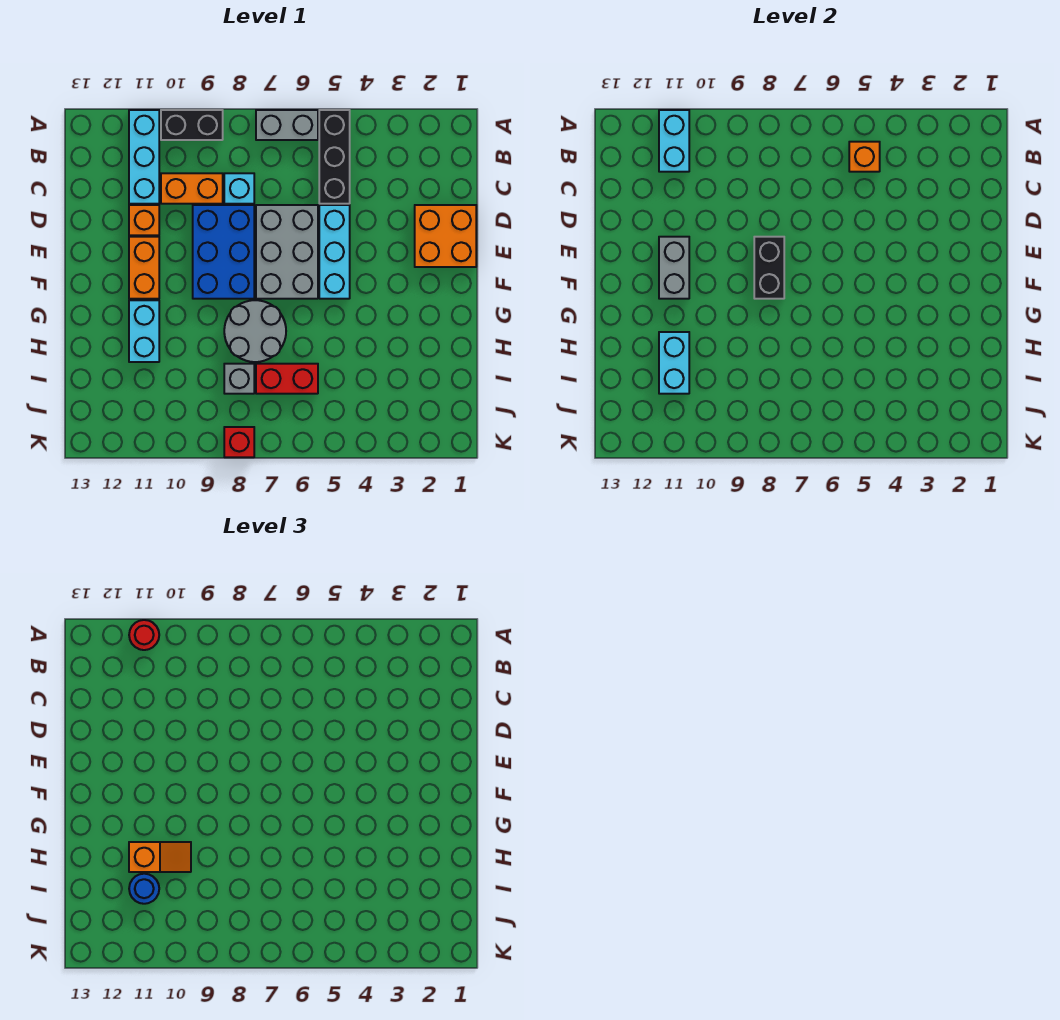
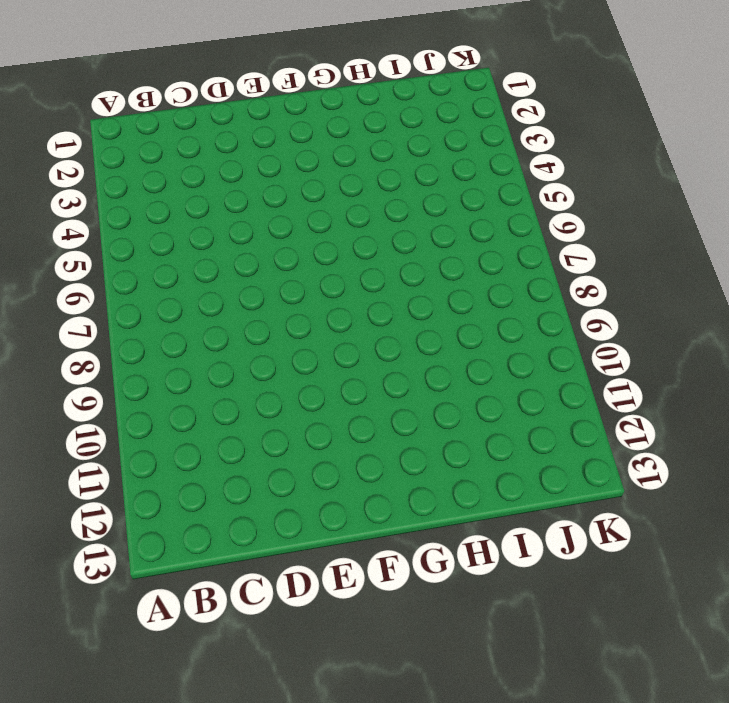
none -> black brick A5:C5 level 1
none -> grey brick A6:A7 level 1
none -> black brick A9:A10 level 1

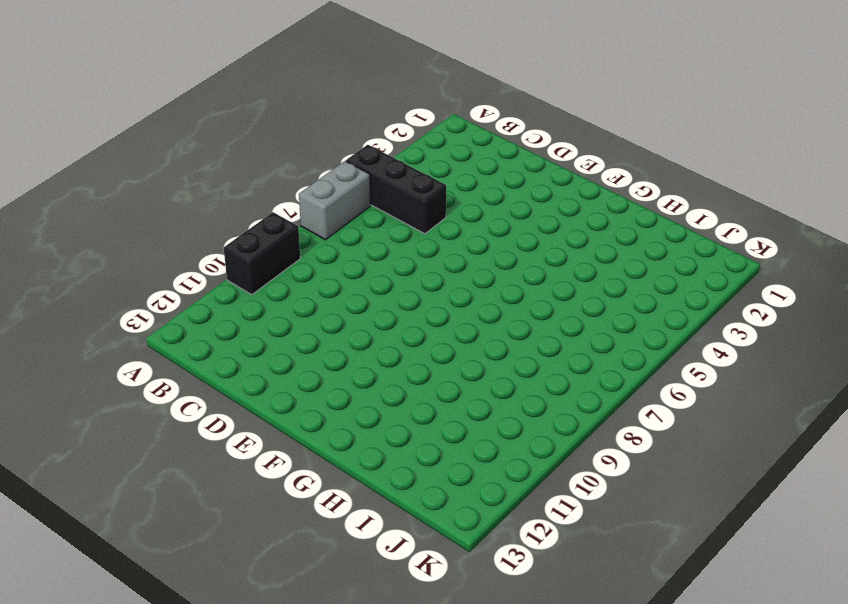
none -> cyan brick A11:C11 level 1
none -> cyan brick C8 level 1
none -> orange brick C9:C10 level 1

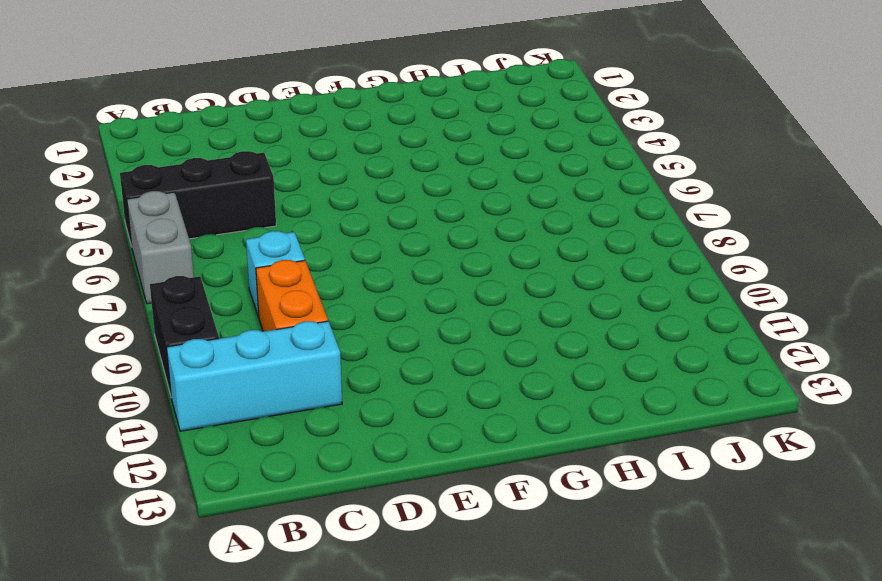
none -> orange brick D1:E2 level 1
none -> cyan brick D5:F5 level 1
none -> grey brick D6:F7 level 1

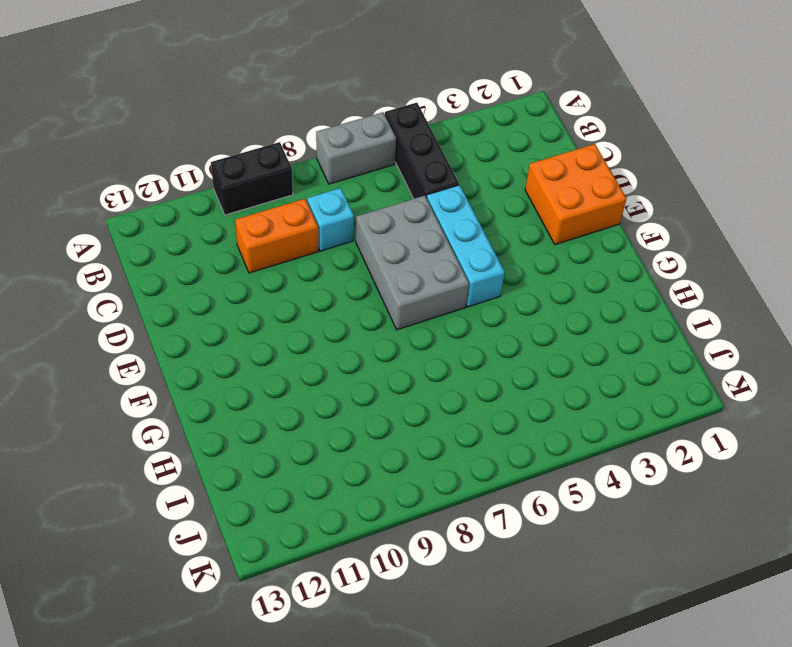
none -> cyan brick A11:C11 level 1
none -> blue brick D8:F9 level 1
none -> orange brick D11 level 1

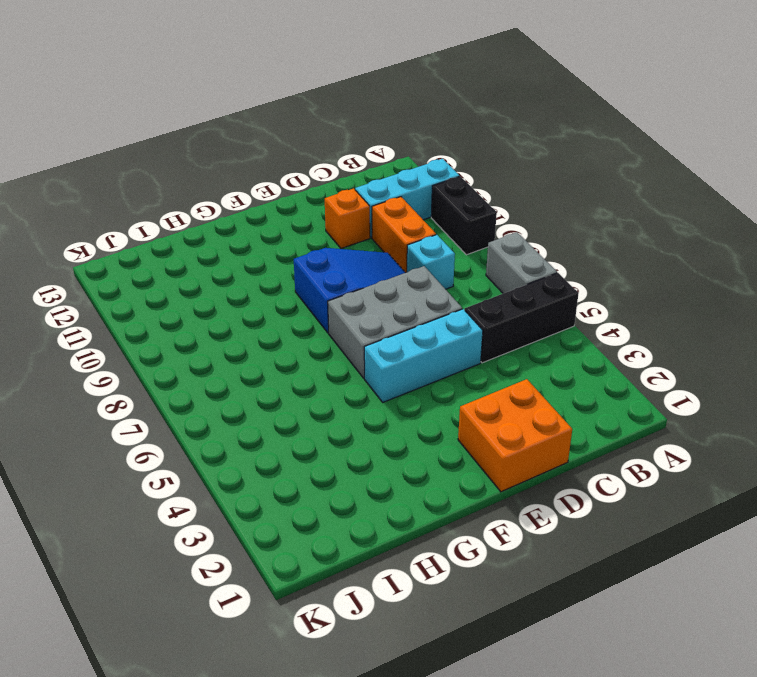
blue slope D8:F9 level 1 top F -> blue brick D8:F9 level 1
none -> orange brick E11:F11 level 1
none -> grey round brick G7:H8 level 1
none -> cyan brick G11:H11 level 1

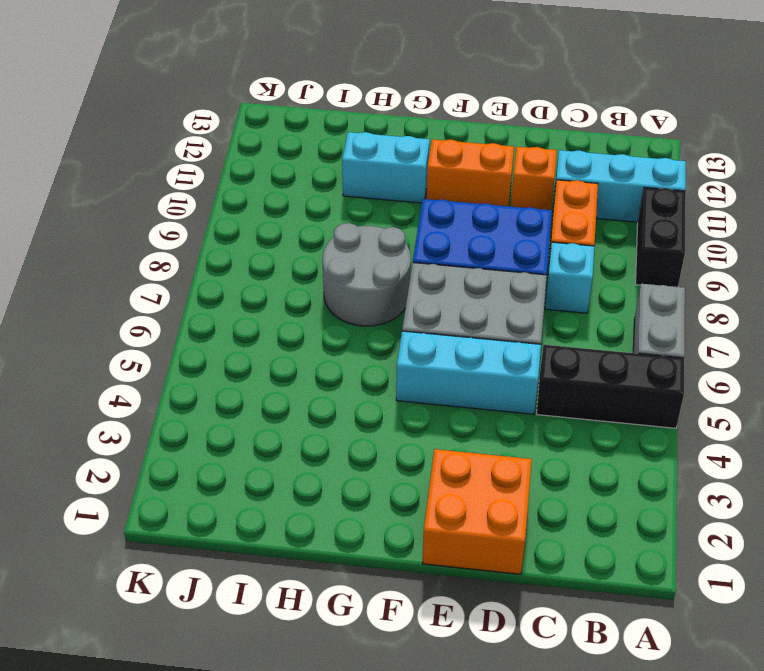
none -> red brick I6:I7 level 1
none -> grey brick I8 level 1
none -> red brick K8 level 1

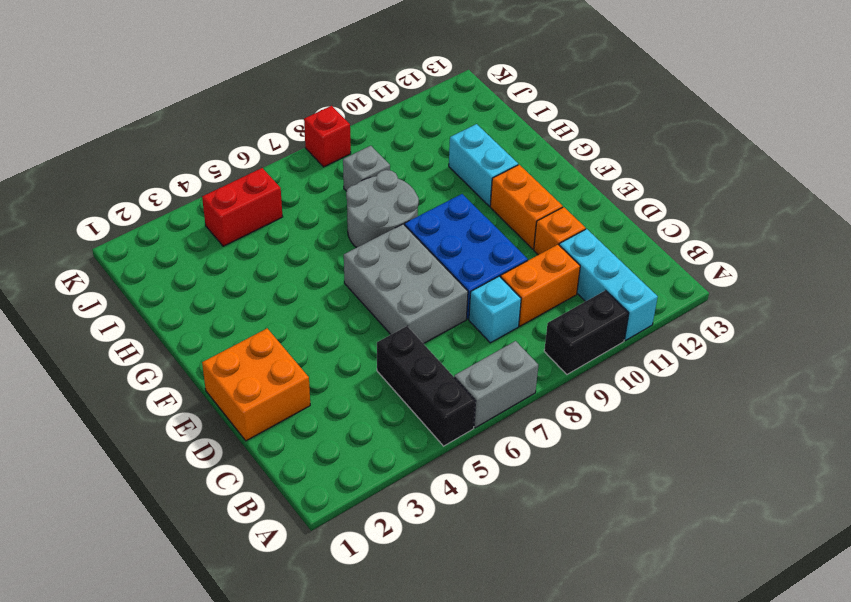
red brick J4:J5 level 1 -> red brick I6:I7 level 1
none -> cyan brick D5:F5 level 1
none -> cyan brick A11:B11 level 2
none -> orange brick B5 level 2

